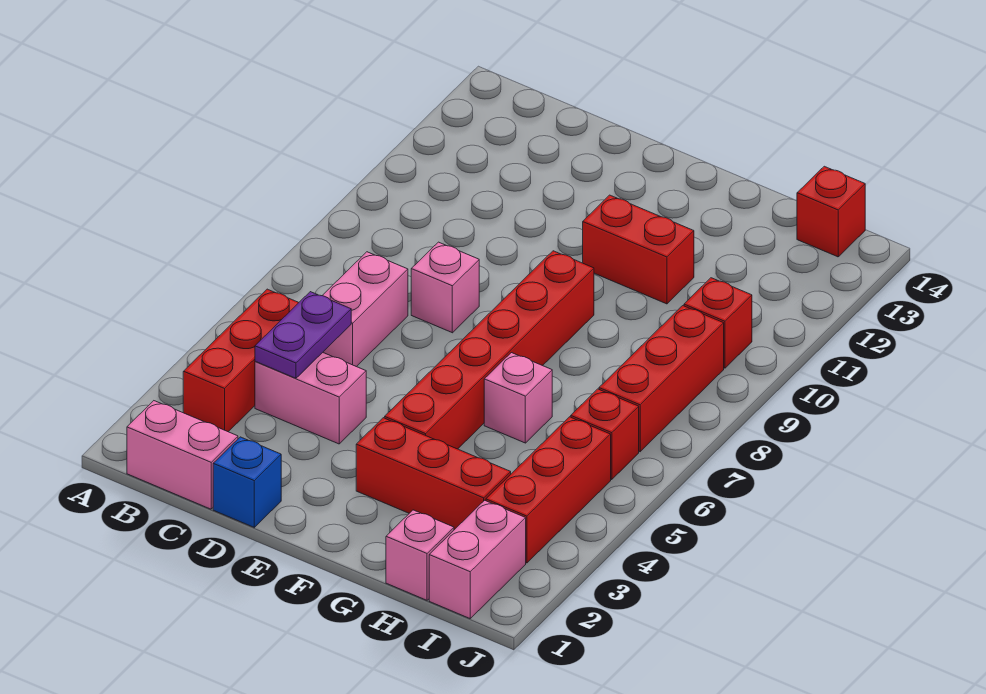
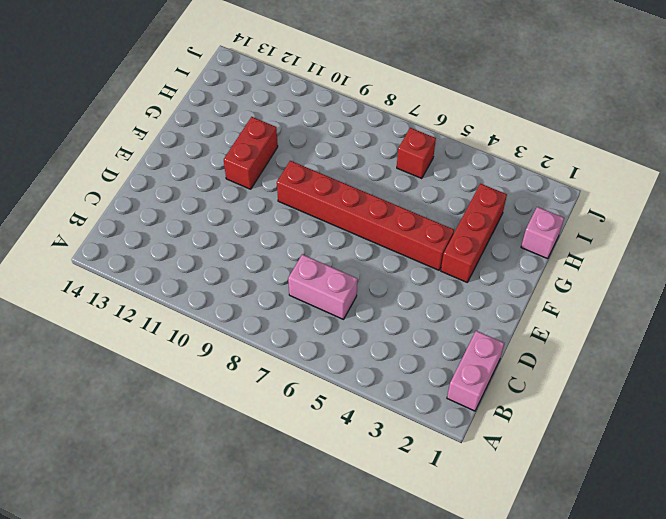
none -> red brick B3:B5 level 1
none -> pink brick C4:D4 level 1
none -> blue brick D1 level 1

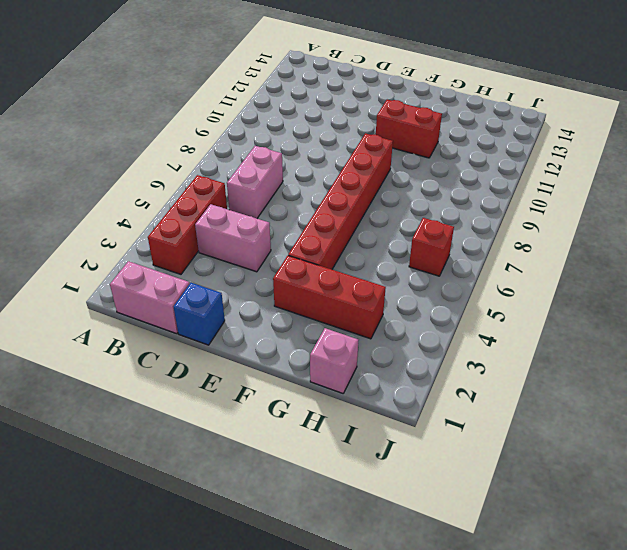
none -> pink brick D8 level 1
none -> pink brick G6 level 1
none -> pink brick I1:I2 level 1

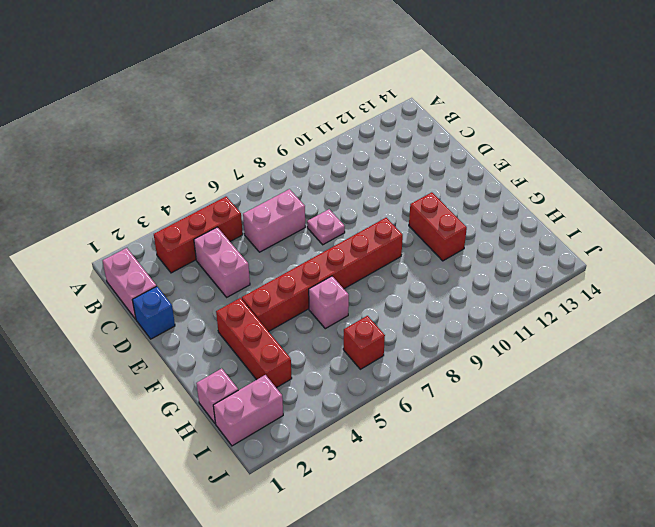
pink plate D8 level 1 -> pink brick D8 level 1
none -> red brick I3:I5 level 1
none -> red brick I7:I9 level 1
none -> red brick I10 level 1

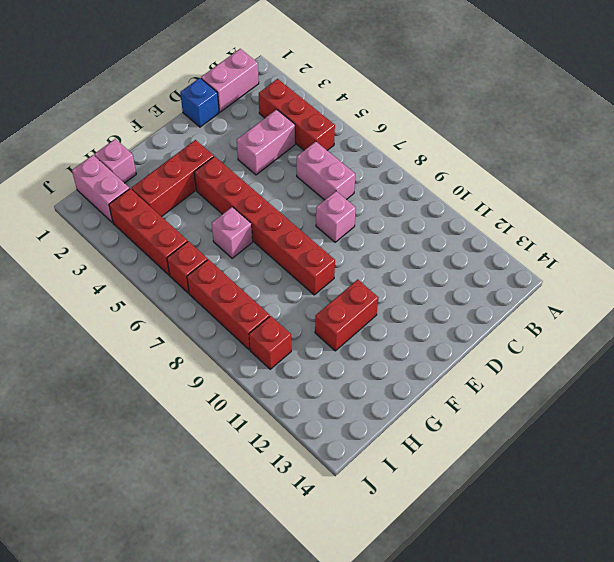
none -> red brick I14 level 1
none -> purple plate C4:C5 level 2

